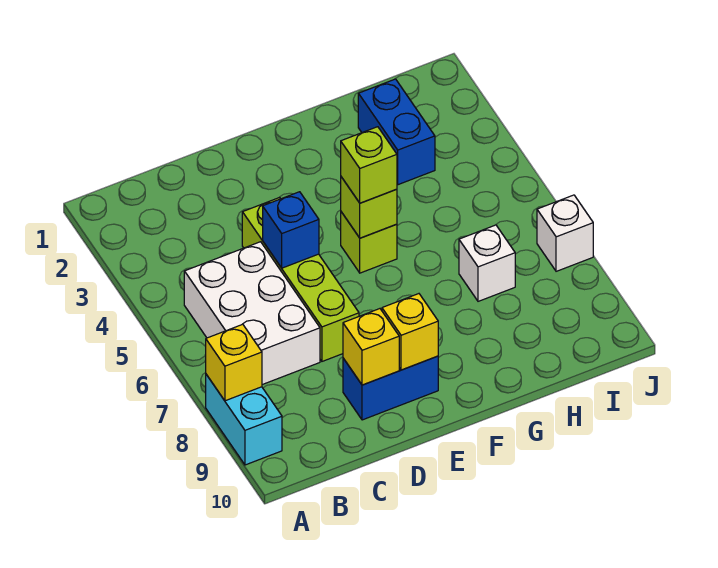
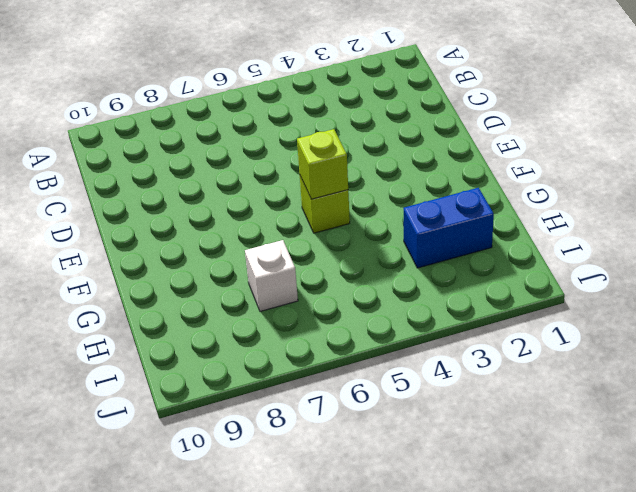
none -> cyan brick A8:A9 level 1
none -> white brick B5:C7 level 1
none -> lime brick D4:D7 level 1

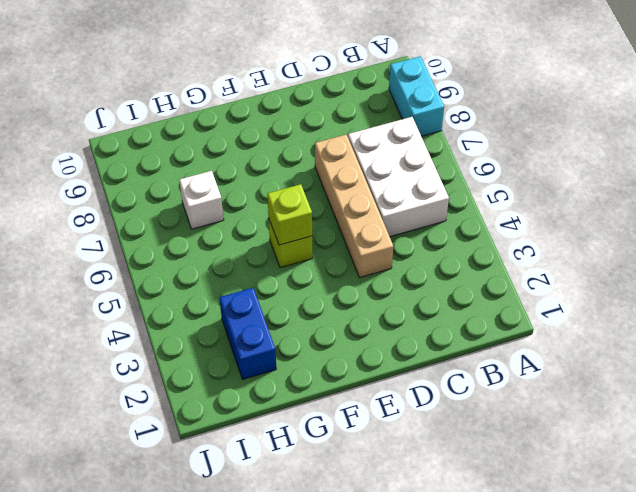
tan brick D4:D7 level 1 -> lime brick D4:D7 level 1
none -> blue brick D9:E9 level 1
none -> white brick J7 level 1
none -> yellow brick A8 level 2

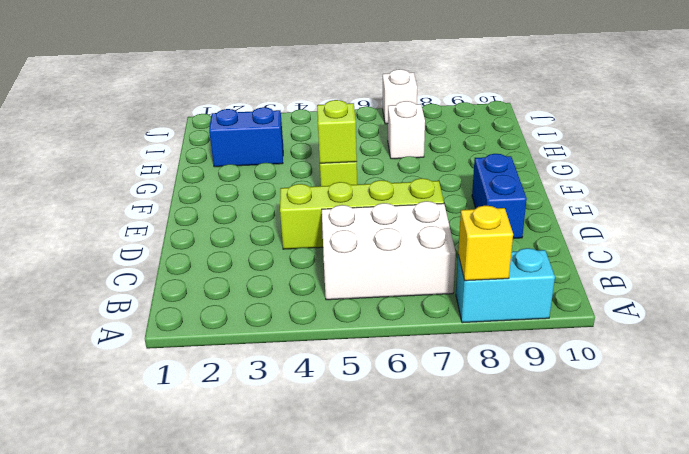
none -> blue brick D5 level 2
none -> yellow brick D9 level 2
none -> yellow brick E9 level 2

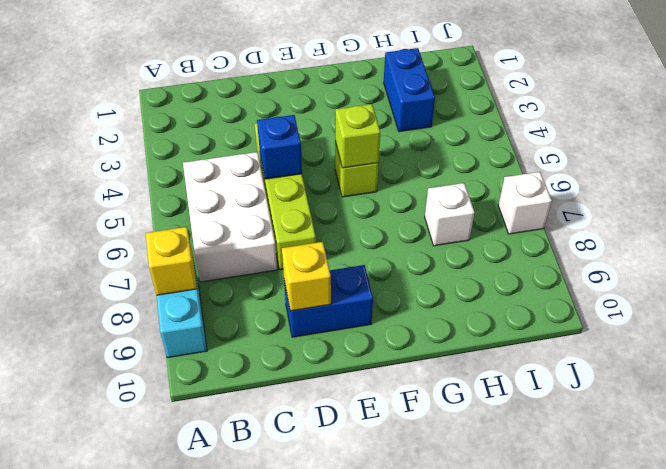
none -> yellow brick E9 level 2
none -> lime brick F5 level 3

